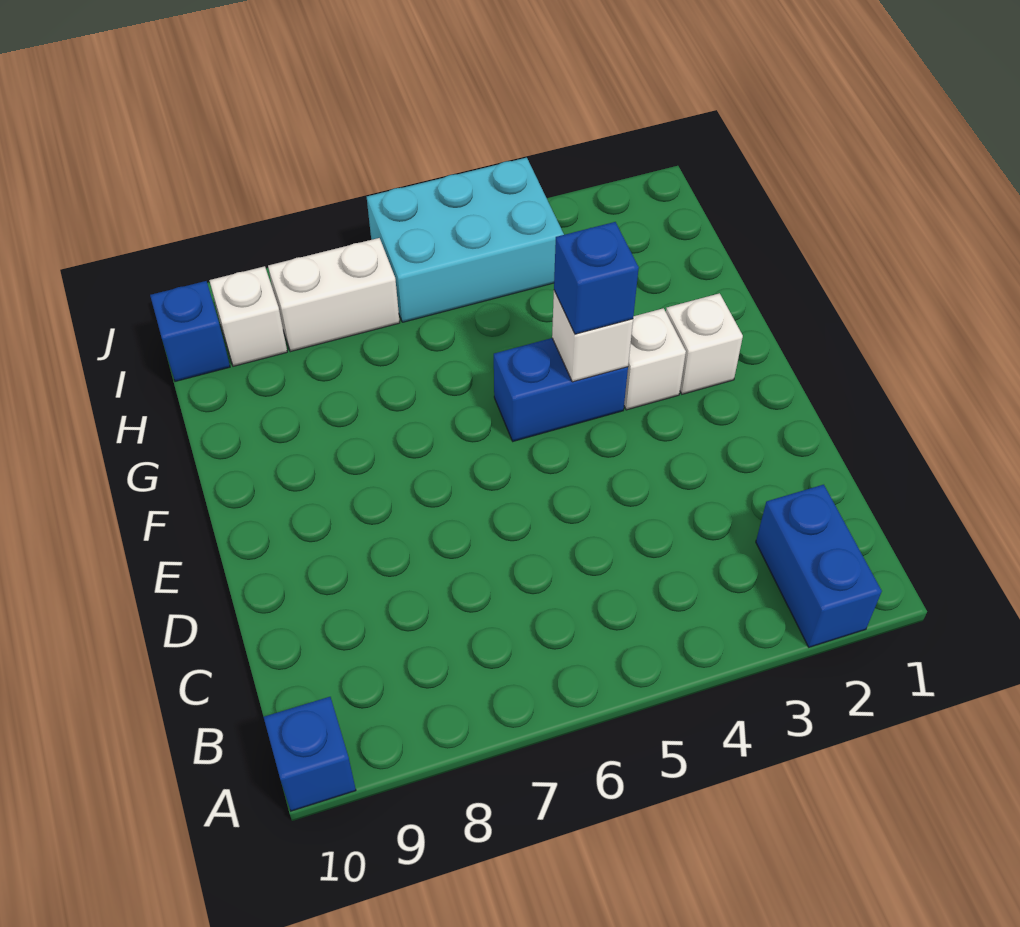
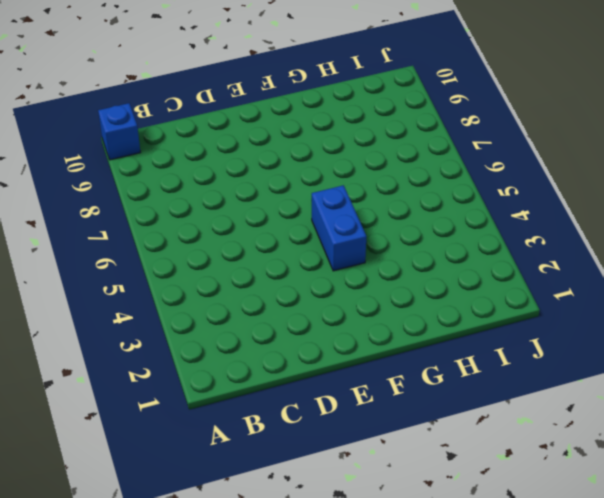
none -> blue brick A2:B2 level 1
none -> white brick F2 level 1

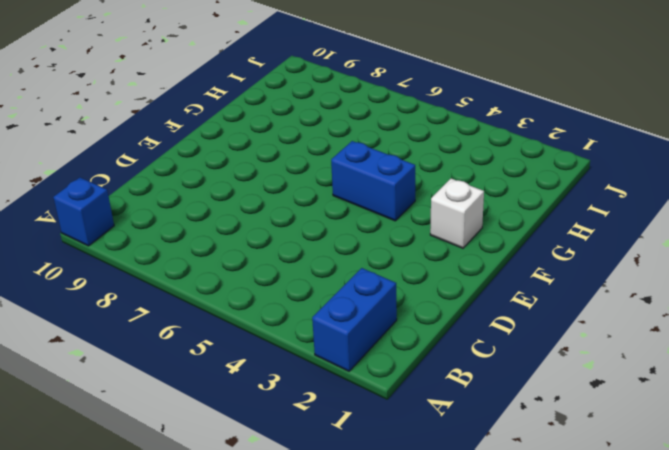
none -> white brick F3 level 1
none -> cyan brick I4:J6 level 1

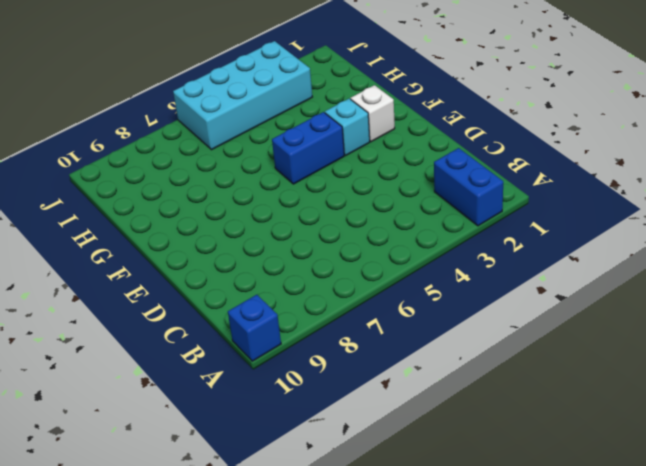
cyan brick F3 level 1 -> white brick F3 level 1
cyan brick I3:J6 level 1 -> cyan brick I4:J6 level 1
none -> white brick I7:I8 level 1
none -> white brick I9 level 1

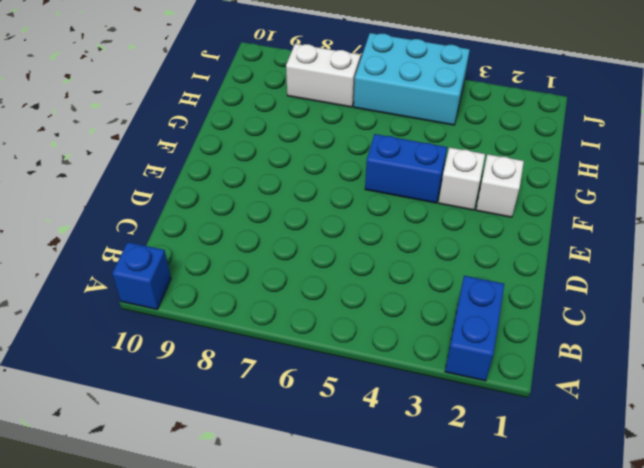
none -> white brick I9 level 1
none -> blue brick I10 level 1

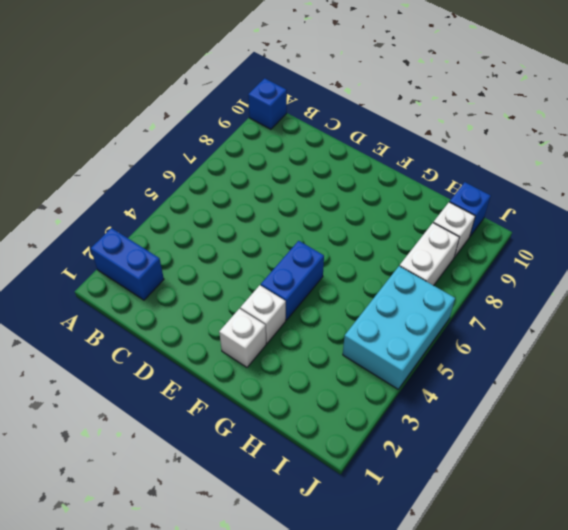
none -> white brick F4 level 2
none -> blue brick F4 level 3

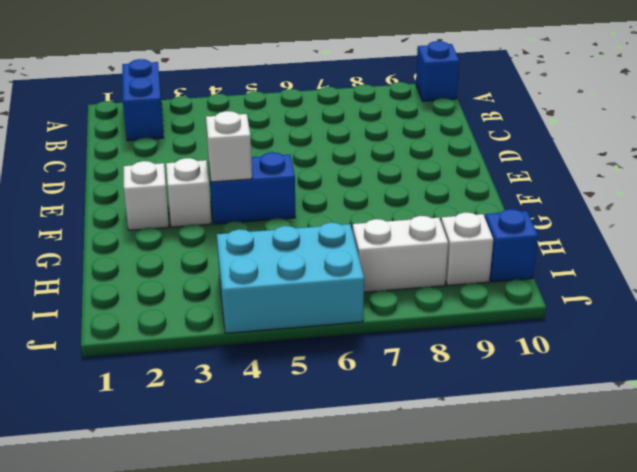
none -> blue brick F4 level 3

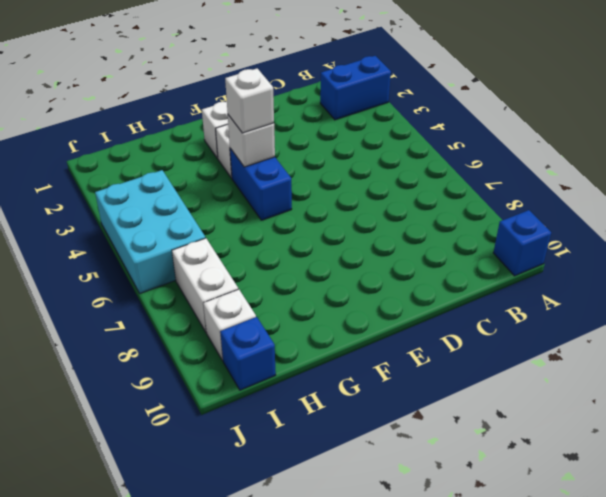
white brick F4 level 3 -> blue brick F4 level 3

